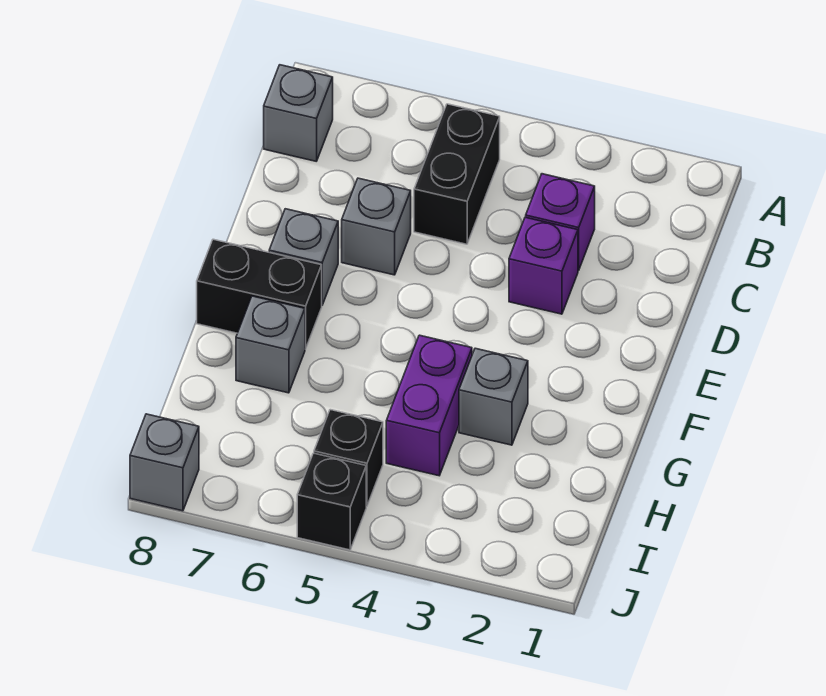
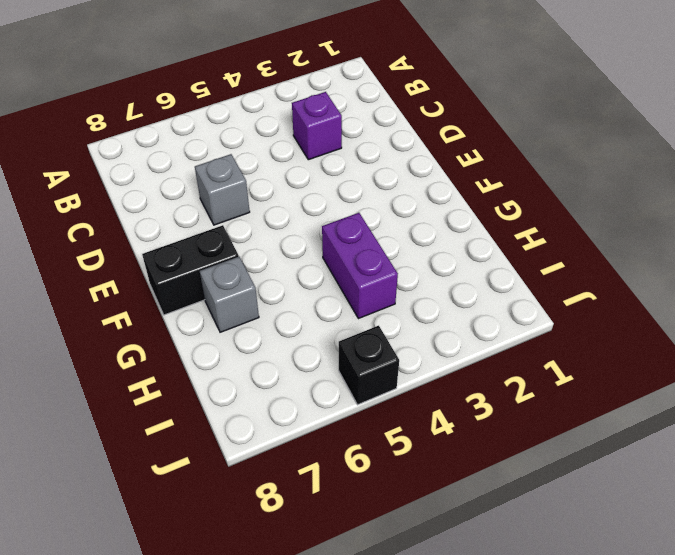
none -> black brick B5:C5 level 1
none -> grey brick B8 level 1
none -> purple brick D3 level 1

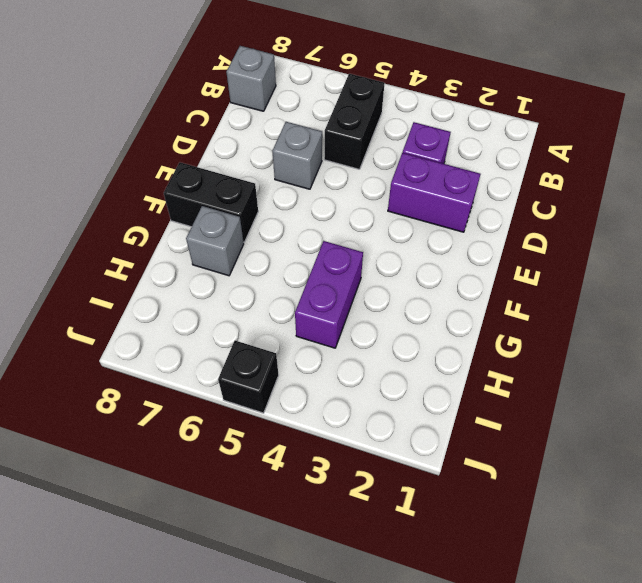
purple brick D2:D3 level 1 -> purple brick D3 level 1
none -> grey brick E7 level 1
none -> grey brick G3 level 1
none -> black brick I5 level 1

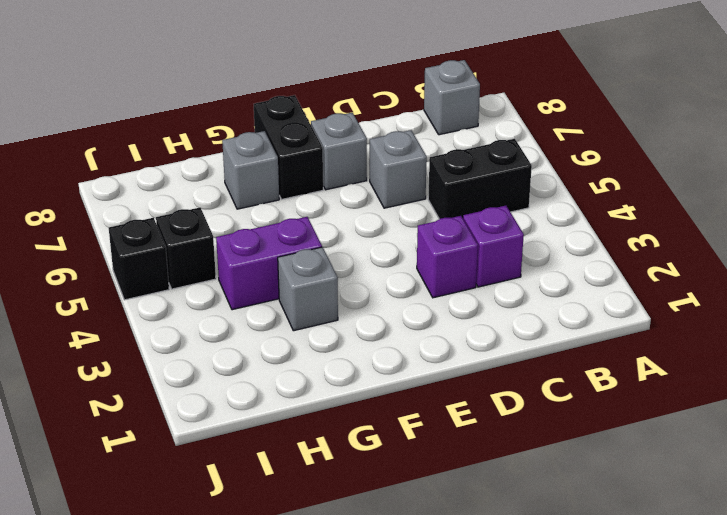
none -> grey brick J8 level 1

